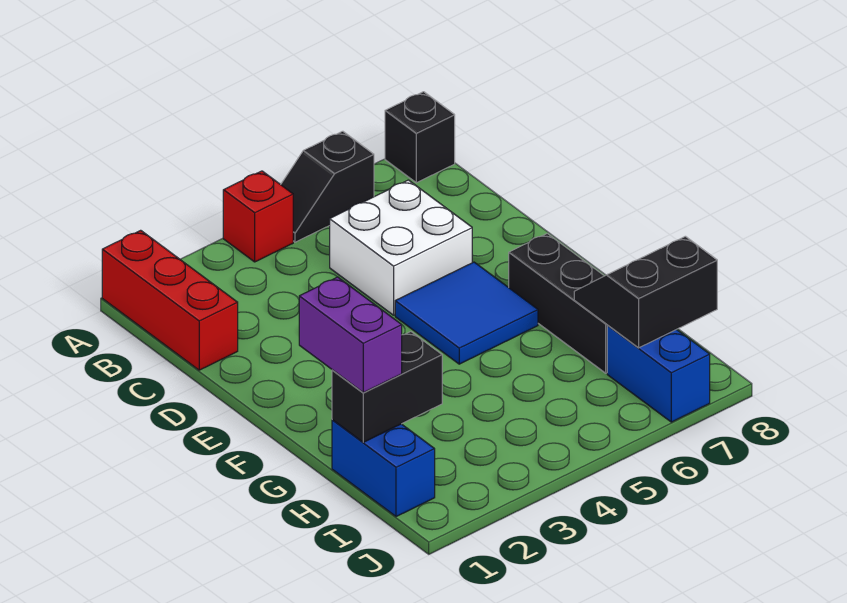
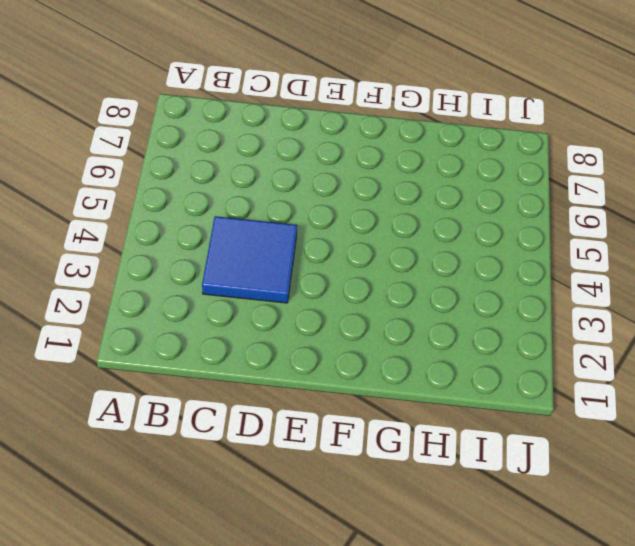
blue tile C3:D4 level 1 -> blue tile E5:F6 level 1
none -> red brick A1:C1 level 1
none -> red brick A4 level 1
none -> black slope A5:A6 level 1 top 6

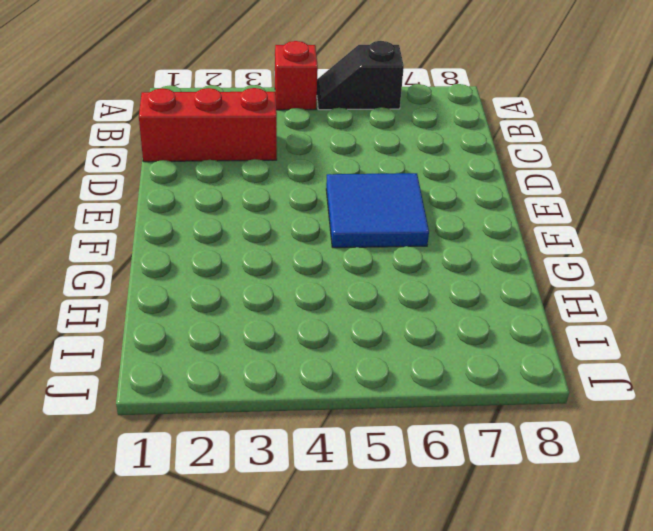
red brick C1:C3 level 1 -> red brick A1:C1 level 1
none -> black brick A8 level 1
none -> white brick C5:D6 level 1
none -> black brick F7:H7 level 1

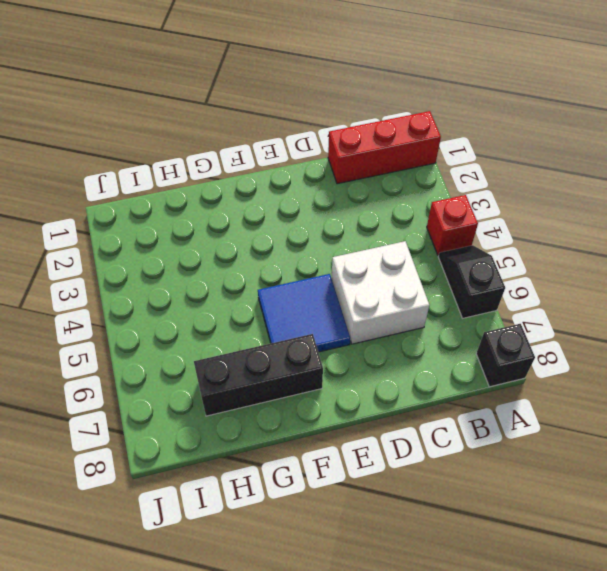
none -> blue brick H1:I1 level 1
none -> blue brick I7:J7 level 1
none -> black brick H1:H2 level 2

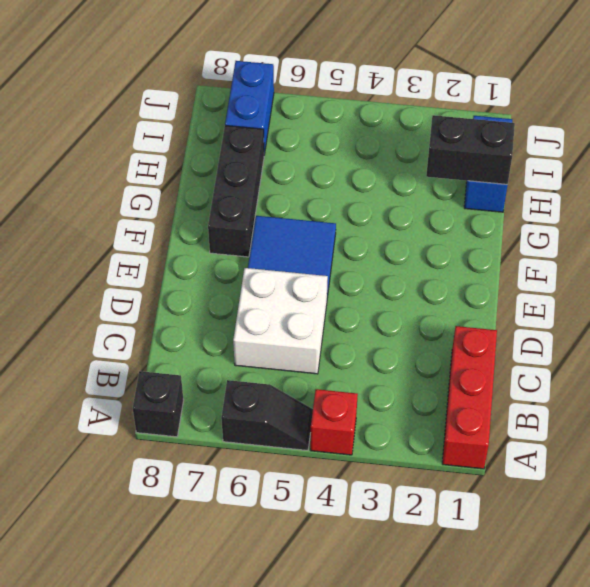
none -> black slope H7:I8 level 2 top I
none -> purple brick G1:H1 level 3

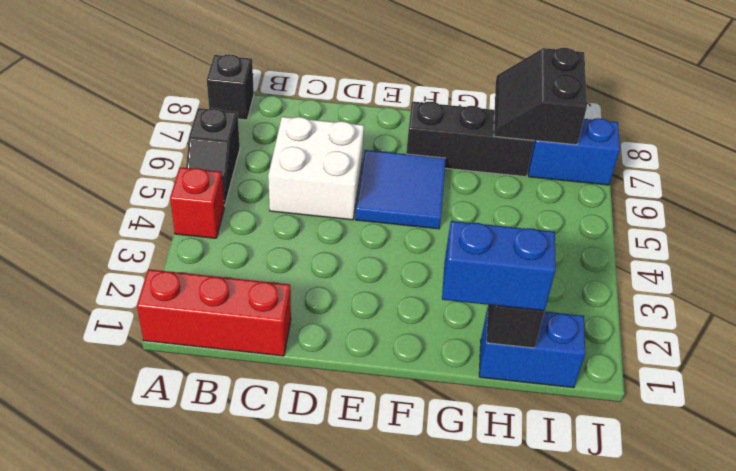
blue brick G1:H1 level 3 -> purple brick G1:H1 level 3

